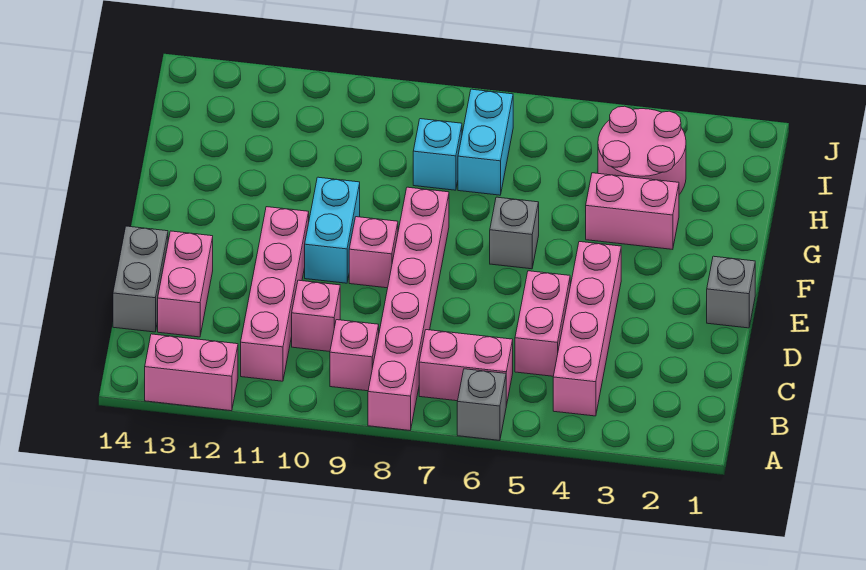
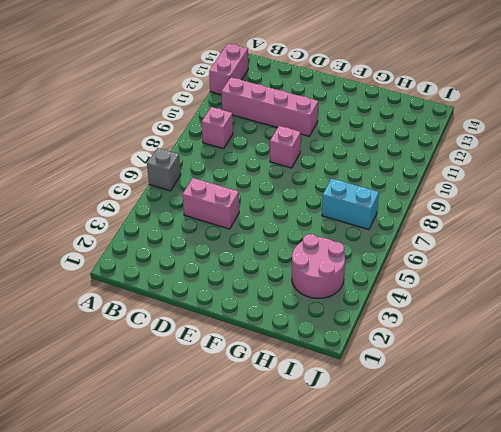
none -> pink brick A8:F8 level 1
none -> pink brick B4:E4 level 1
none -> pink brick B6:B7 level 1

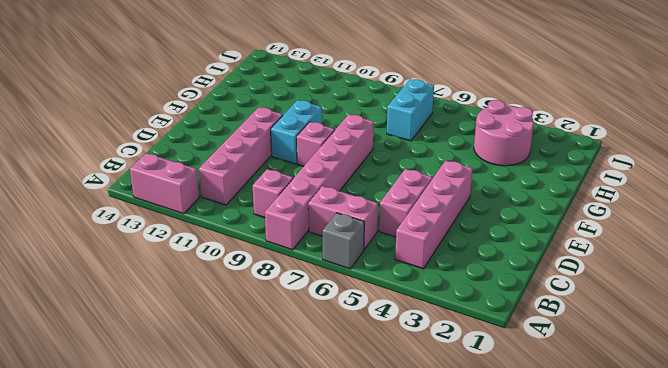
none -> pink brick C10 level 1
none -> pink brick C13:D13 level 1
none -> grey brick C14:D14 level 1

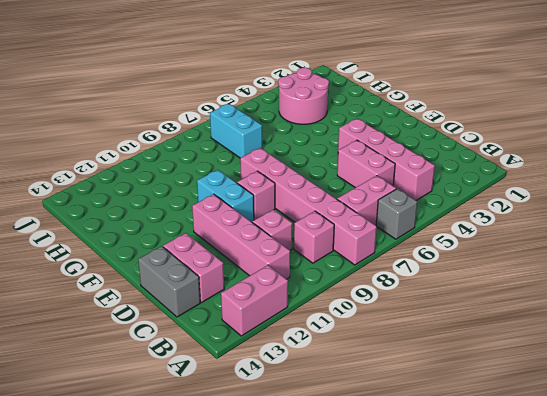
none -> grey brick E1 level 1
none -> grey brick F6 level 1
none -> pink brick G3:G4 level 1

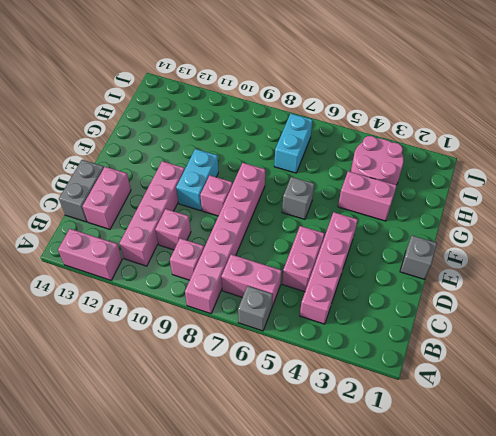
none -> cyan brick H8 level 1

